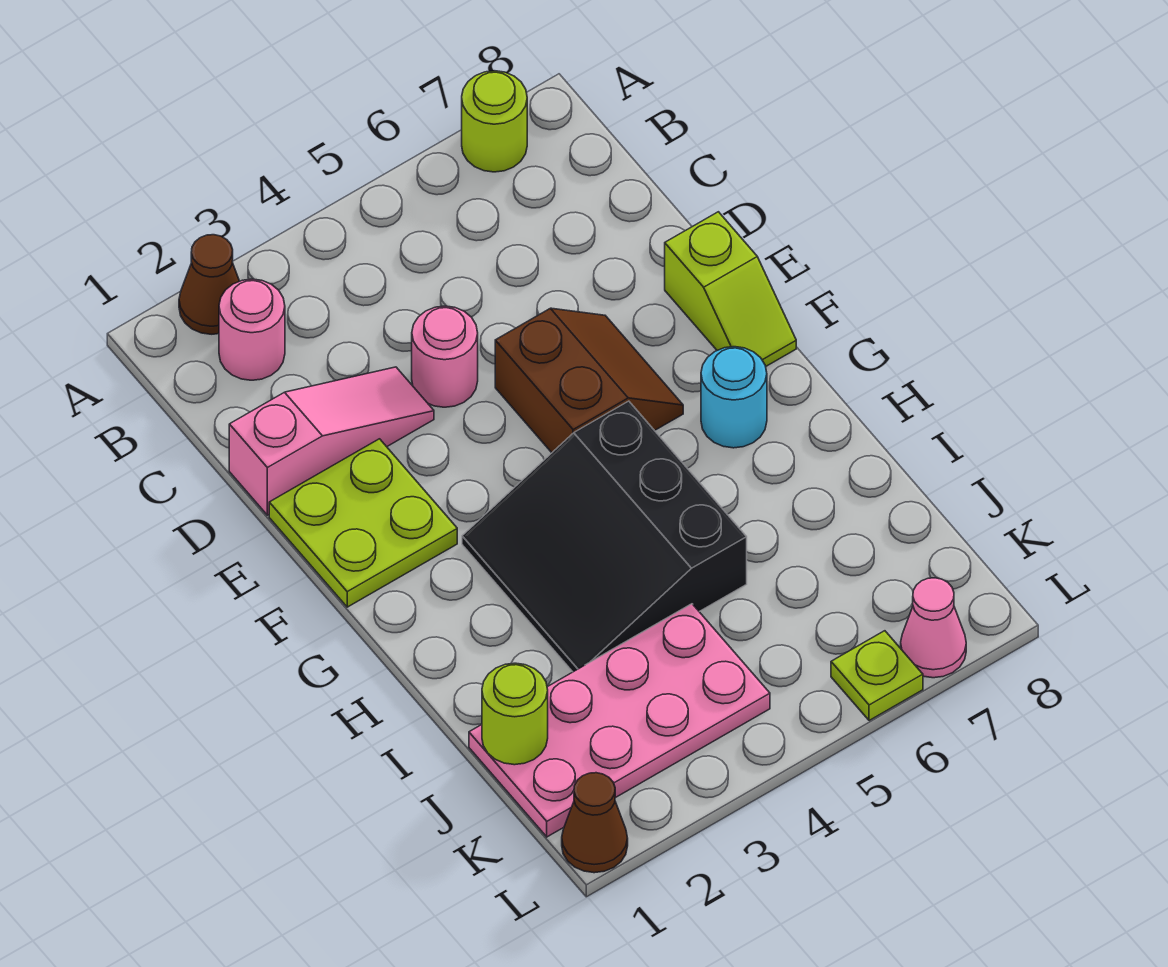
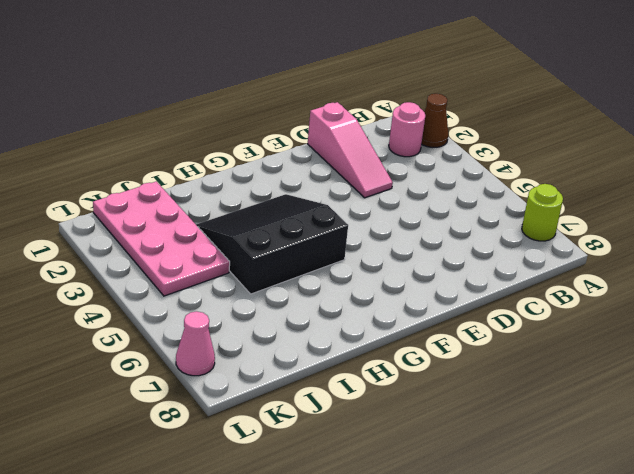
none -> pink round brick D4 level 1
none -> lime plate E1:F2 level 1
none -> brown slope E5:F6 level 1 top 5

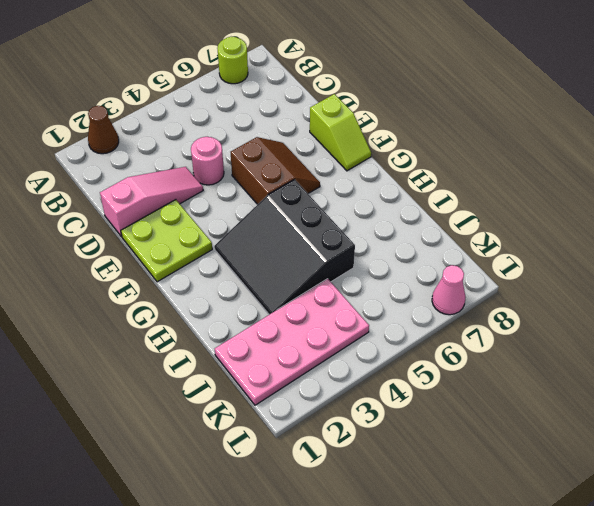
none -> pink round brick B2 level 1
none -> cyan round brick G7 level 1
none -> brown cone L1 level 1

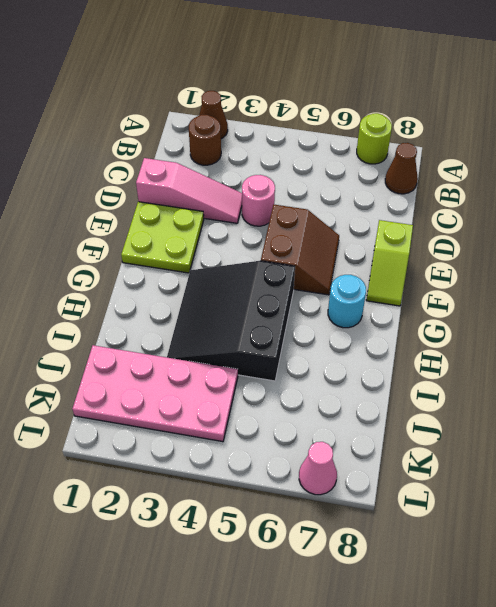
brown round brick B2 level 1 -> pink round brick B2 level 1
brown cone B8 level 1 -> brown cone L1 level 1
none -> lime plate L6 level 1
none -> lime round brick J1 level 2

